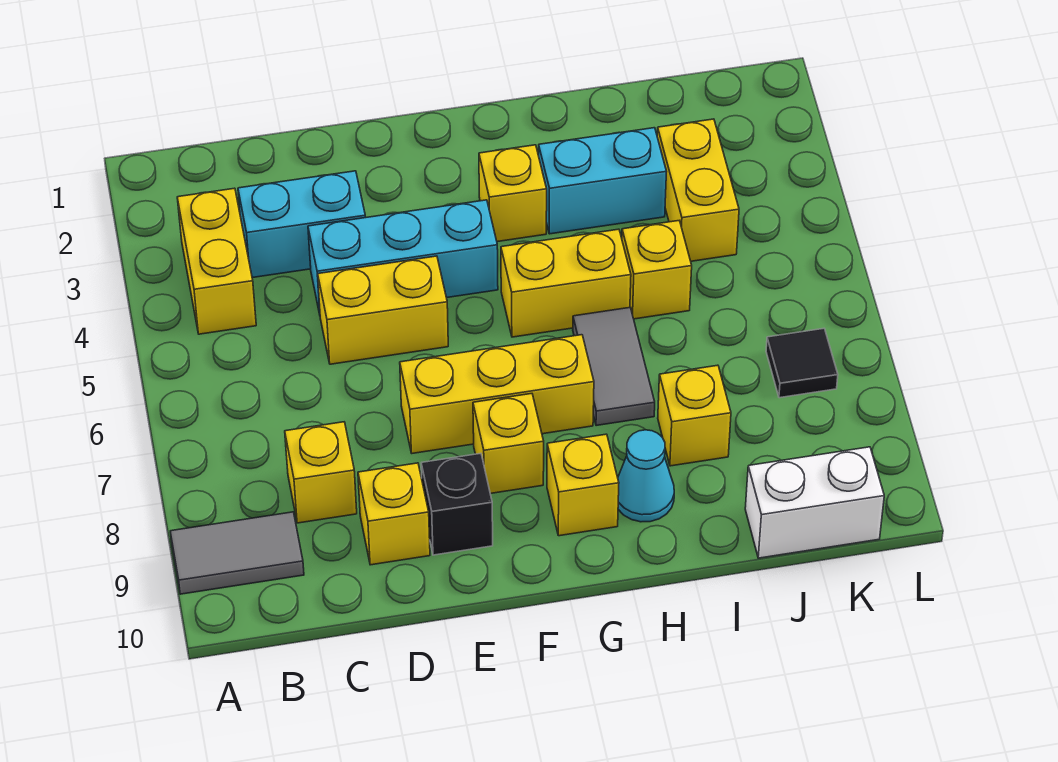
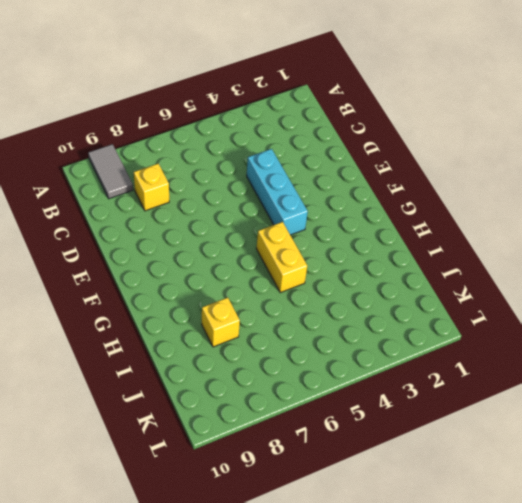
none -> yellow brick B3:B4 level 1
none -> cyan brick C3:D3 level 1
none -> yellow brick D5:E5 level 1

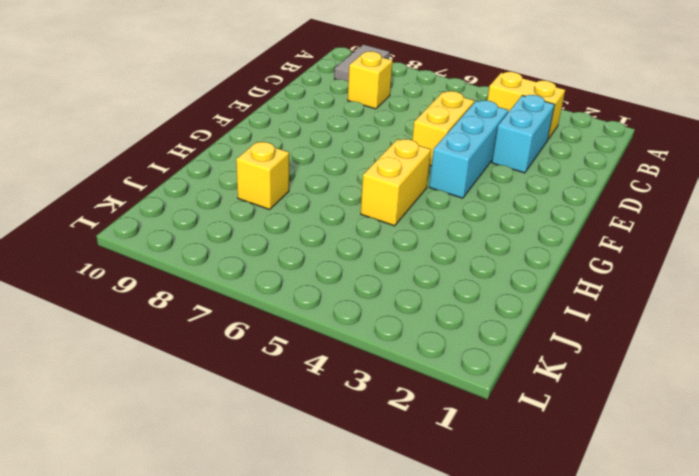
none -> yellow brick D9 level 1
none -> yellow brick E7:G7 level 1
none -> black brick E9 level 1

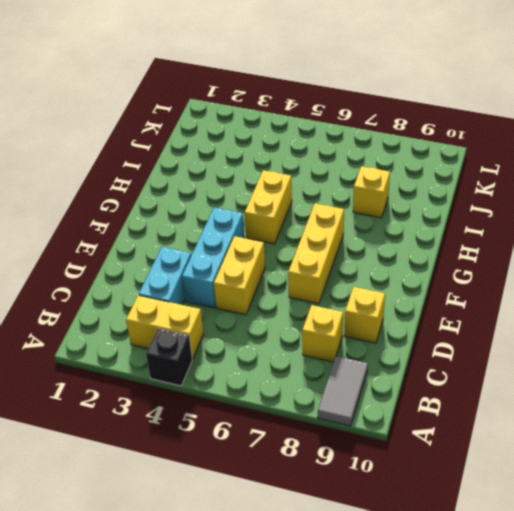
black brick A4 level 1 -> black brick E9 level 1
none -> yellow brick F8 level 1
none -> yellow brick G3 level 1
none -> yellow brick G9 level 1

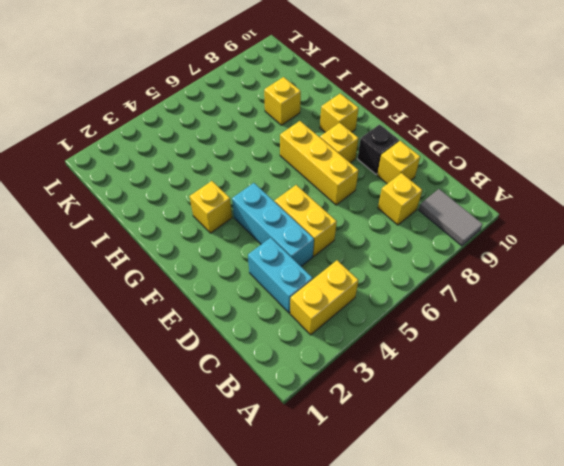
none -> yellow brick G5:H5 level 1
none -> cyan brick H3:I3 level 1
none -> grey tile H6:H7 level 1

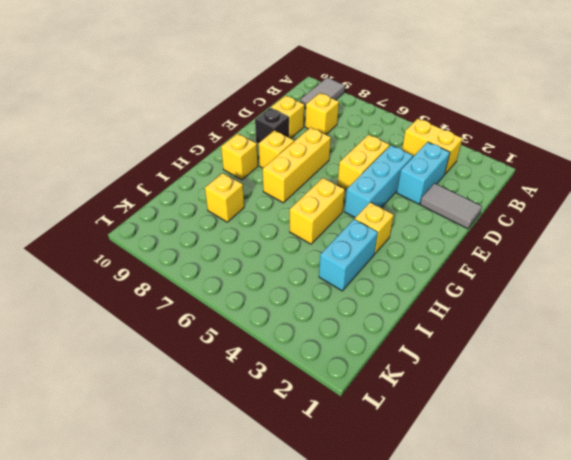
grey tile D1:D2 level 1 -> grey tile H6:H7 level 1
none -> cyan cone H9 level 1
none -> yellow brick I5 level 1
none -> yellow brick J3:J4 level 1

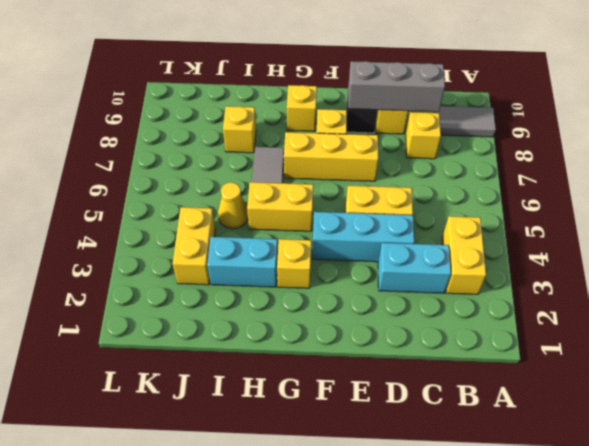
grey brick C9:E9 level 2 -> none
yellow cone I5 level 1 -> yellow brick I5 level 1
none -> cyan cone H9 level 1
none -> white brick J10:K10 level 1
none -> black tile K7 level 1

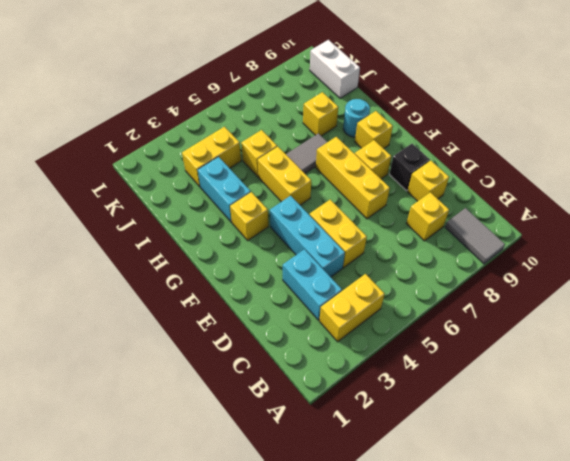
cyan round brick H9 level 1 -> cyan cone H9 level 1
none -> black tile K7 level 1

